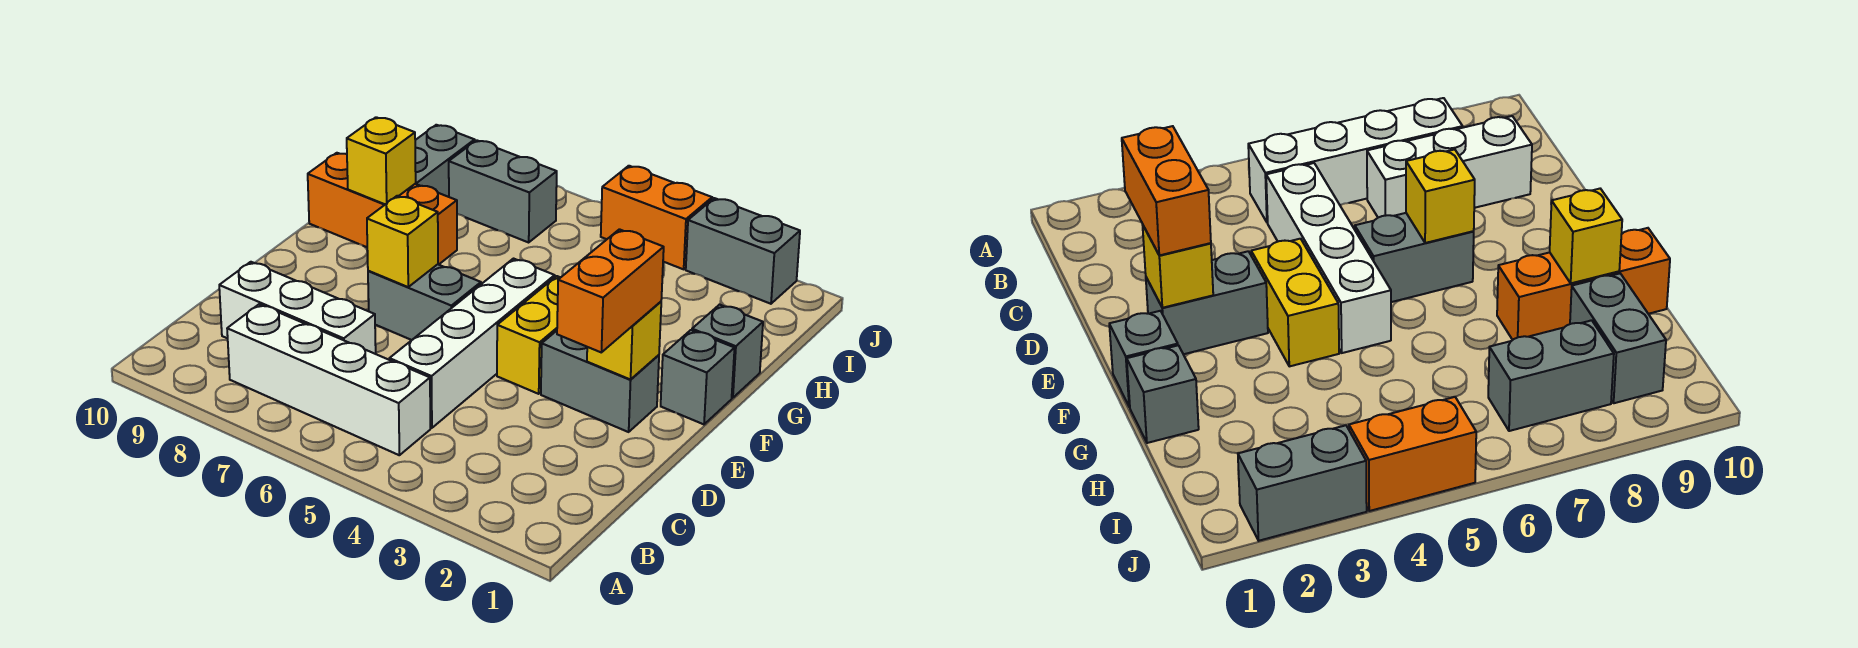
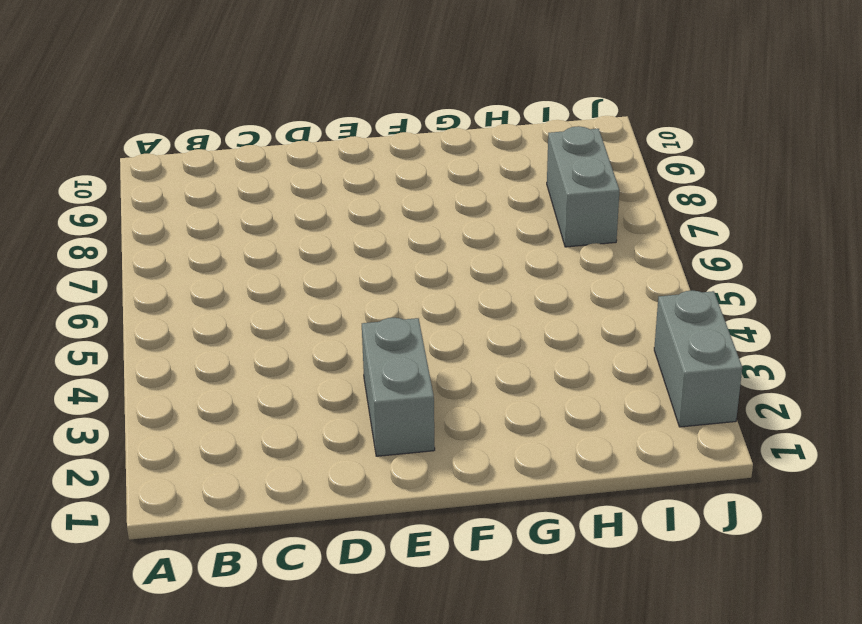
none -> white brick B5:B8 level 1
none -> white brick C5:F5 level 1
none -> white brick C7:C9 level 1

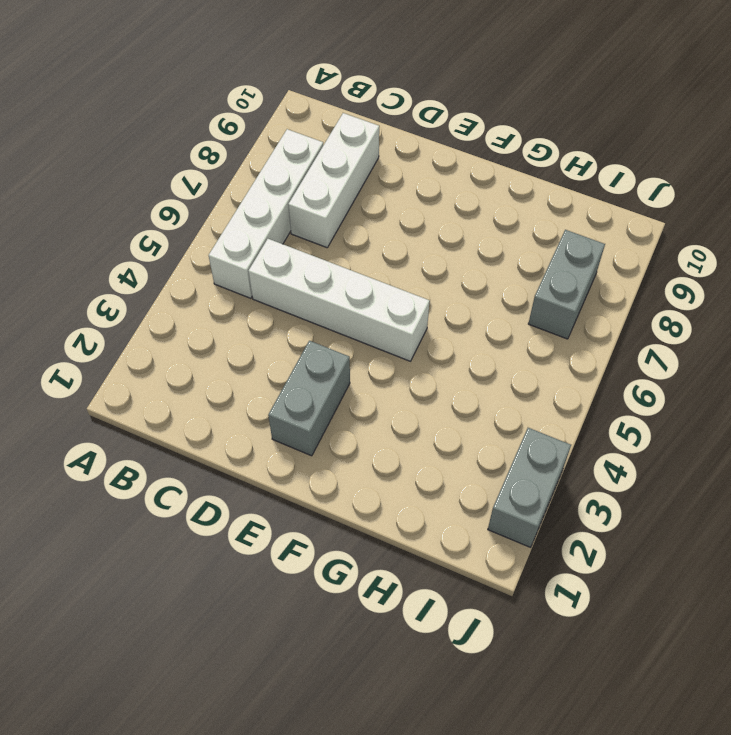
none -> yellow brick E4:F4 level 1
none -> grey brick E6:E7 level 1
none -> grey brick F1 level 1

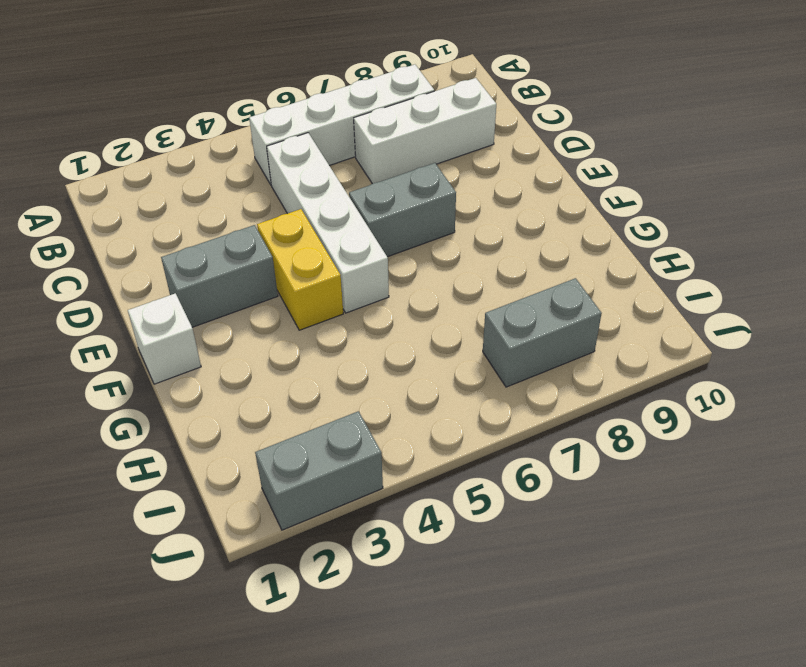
white brick F1 level 1 -> grey brick F1 level 1
none -> grey brick G1 level 1
none -> orange brick G8:G10 level 1
none -> grey brick H9:I9 level 1

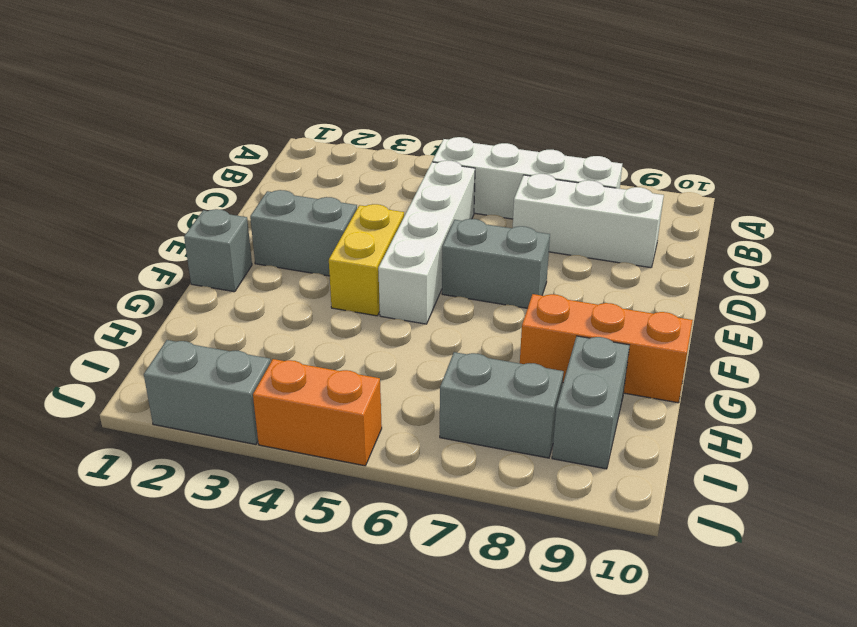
none -> grey brick G1 level 1
none -> yellow brick E2 level 2
none -> yellow brick E7 level 2

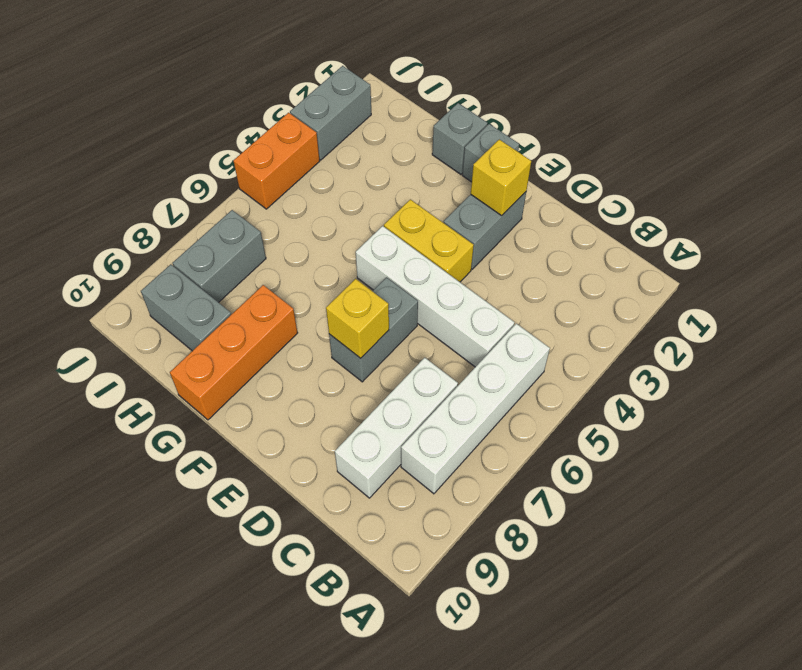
none -> yellow brick G9 level 2
none -> orange brick D2:E2 level 3

